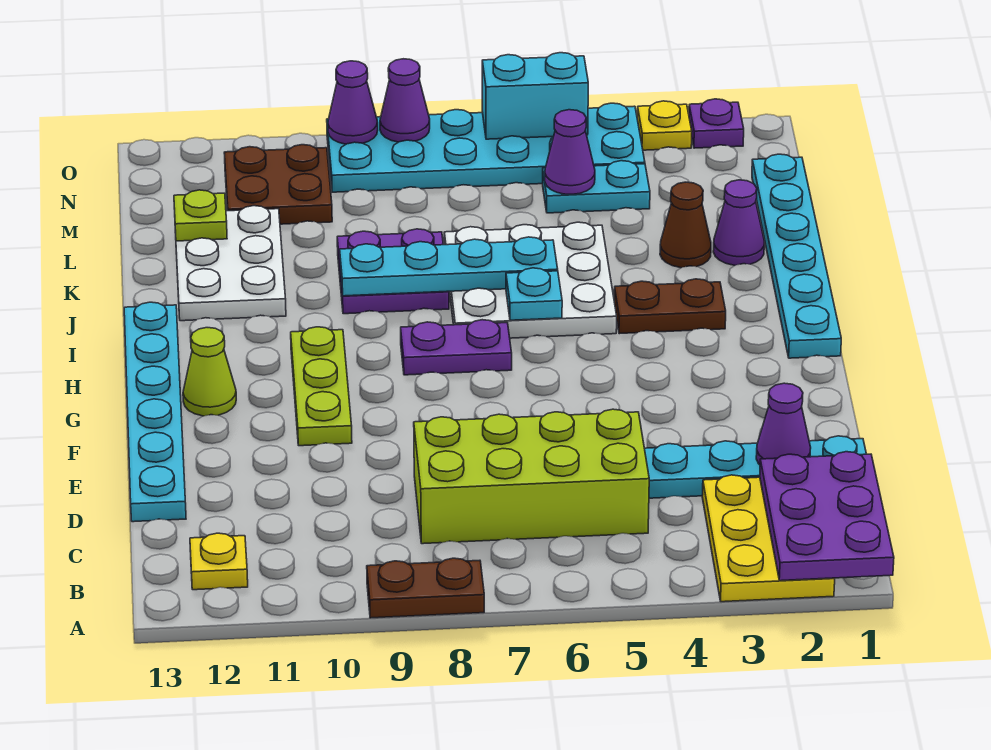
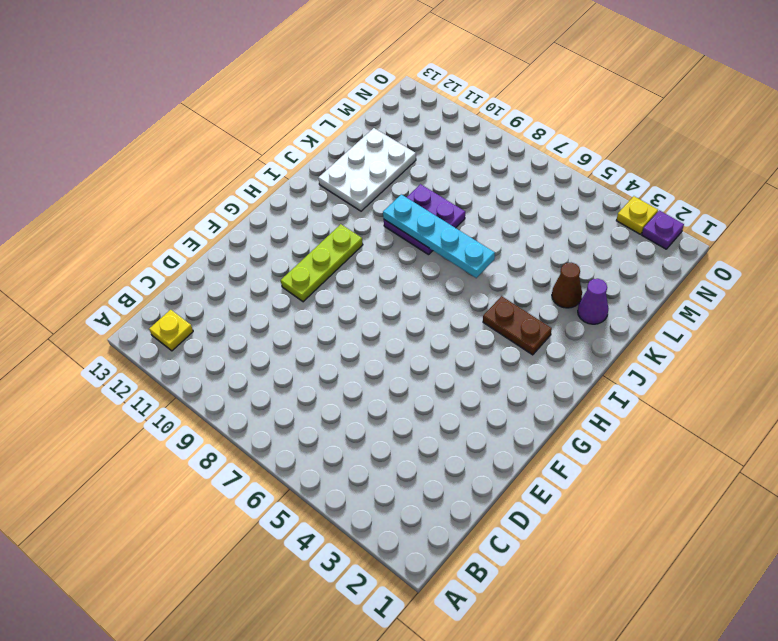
none -> yellow plate A2:C3 level 1
none -> brown plate A8:A9 level 1
none -> lime brick C5:D8 level 1
none -> cyan plate D1:D4 level 1

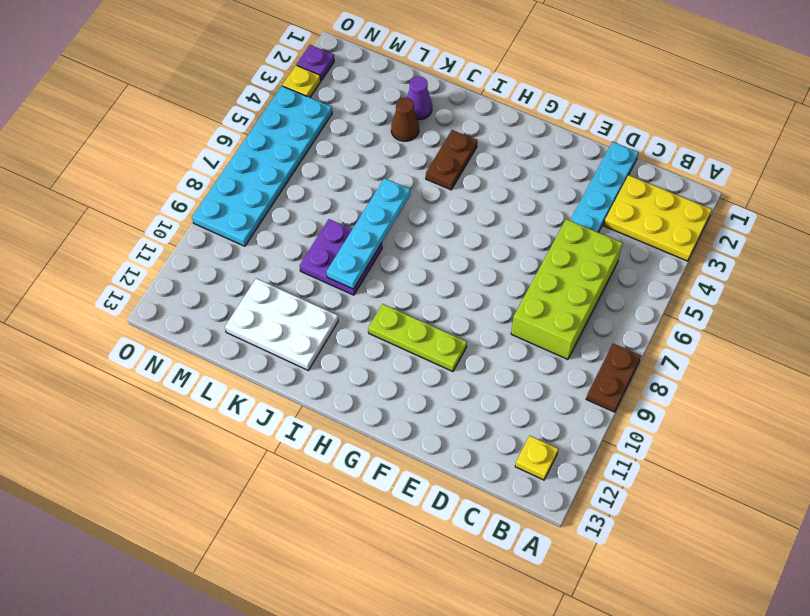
none -> cyan plate D13:I13 level 1
none -> lime cone G12 level 1
none -> cyan plate H1:M1 level 1
none -> purple plate H7:H8 level 1

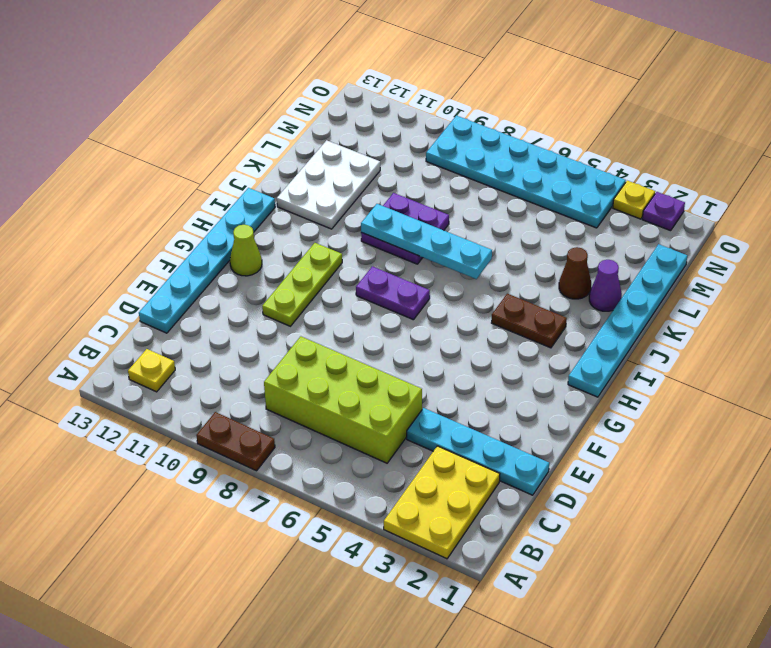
none -> white plate I5:K7 level 1
none -> cyan plate M4:M5 level 1
none -> brown plate M10:N11 level 1
none -> purple plate A1:C2 level 2

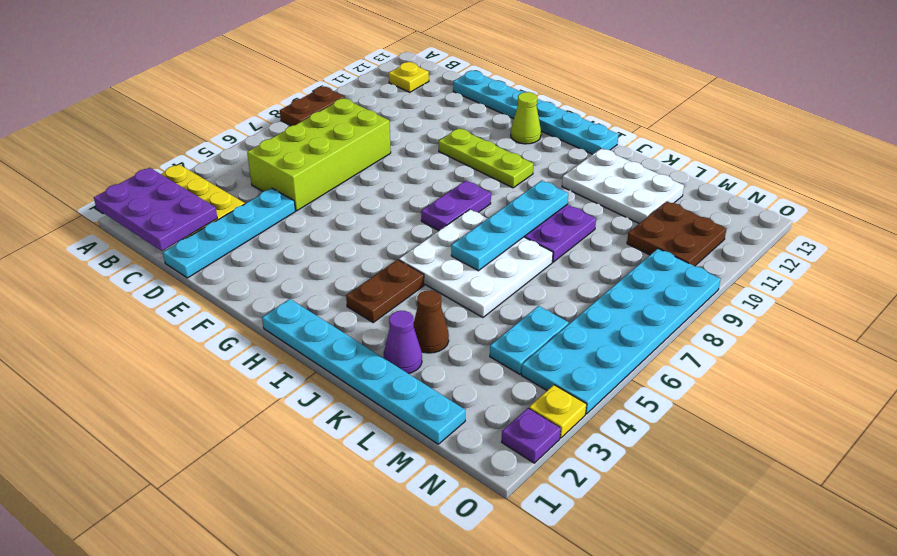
none -> purple cone D2 level 2
none -> cyan plate I6 level 2
none -> lime plate L12 level 2
none -> purple cone M5 level 2

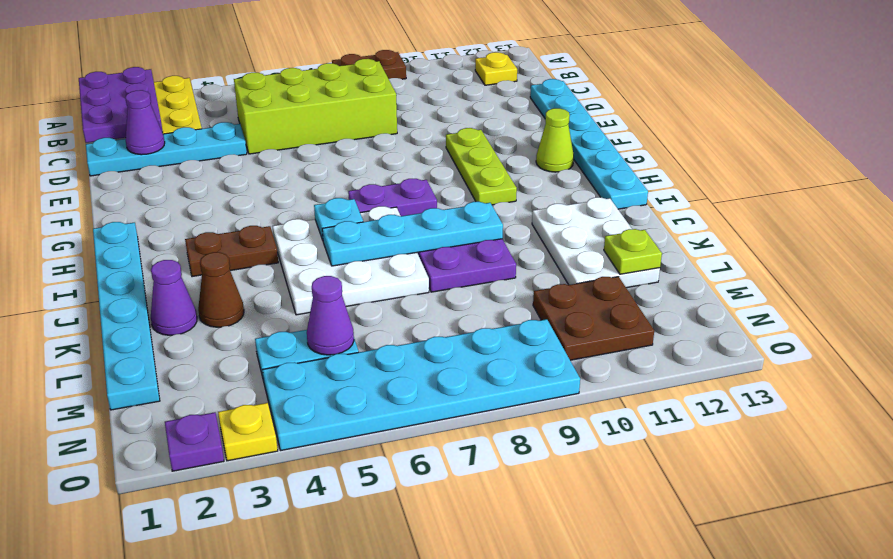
none -> cyan brick O5:O6 level 2
none -> purple cone O8 level 2
none -> purple cone O9 level 2

